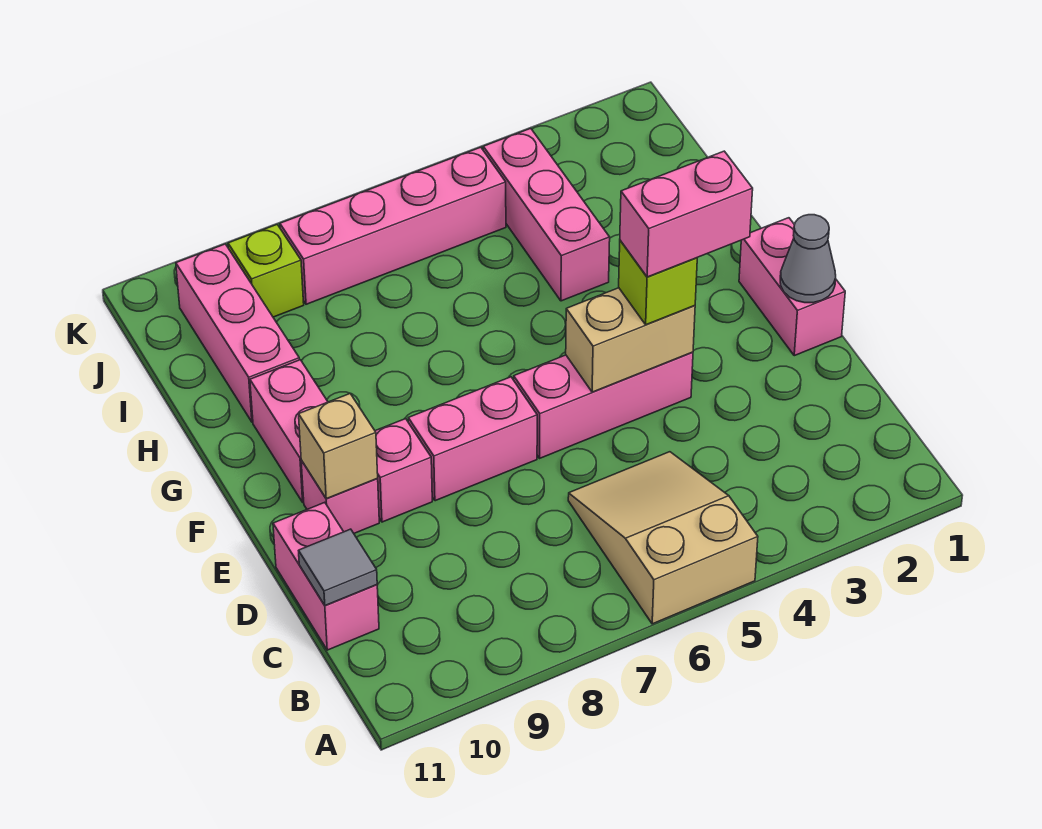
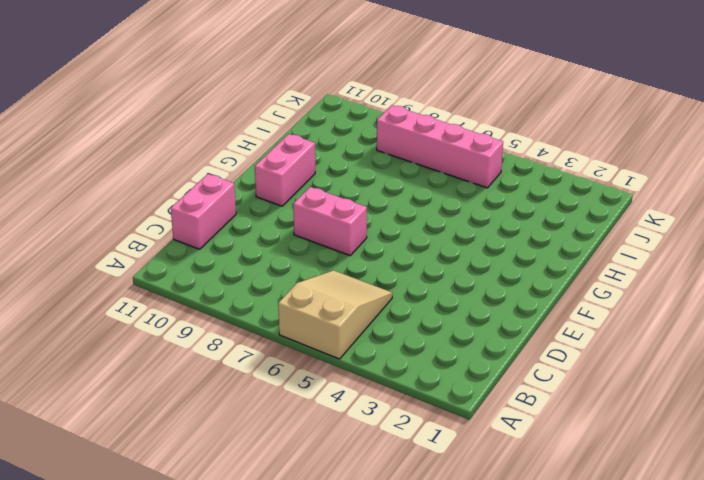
none -> pink brick E1:F1 level 1
none -> pink brick E4:E6 level 1
none -> pink brick E9 level 1

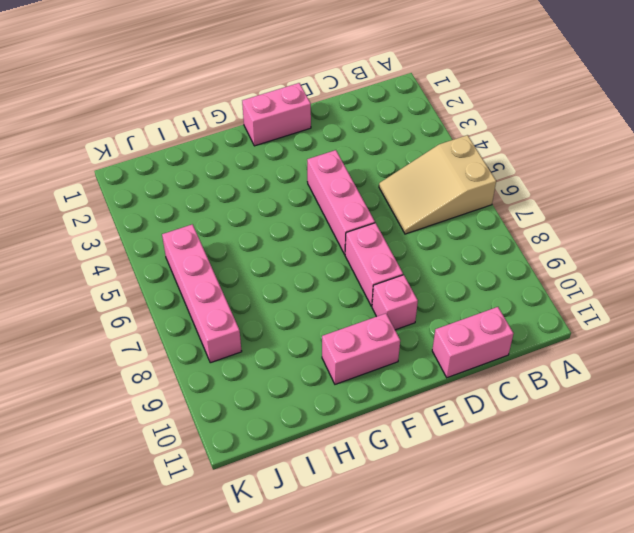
none -> pink brick E10 level 1
none -> pink brick H4:J4 level 1
none -> pink brick H10:J10 level 1

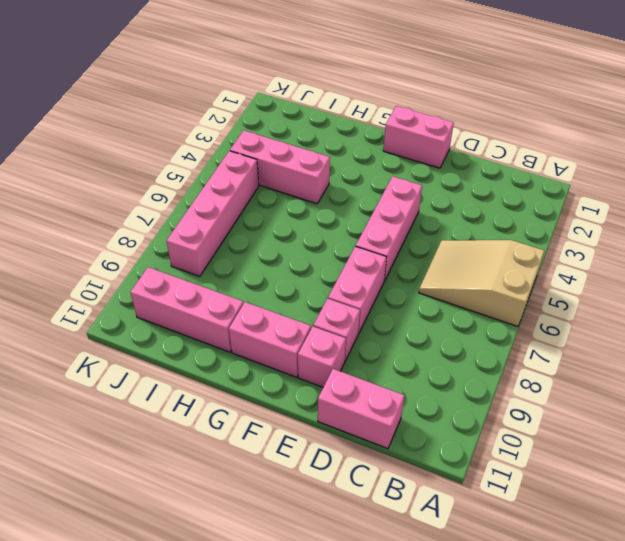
none -> lime brick J9 level 1
none -> grey tile C11 level 2
none -> grey cone E1 level 2

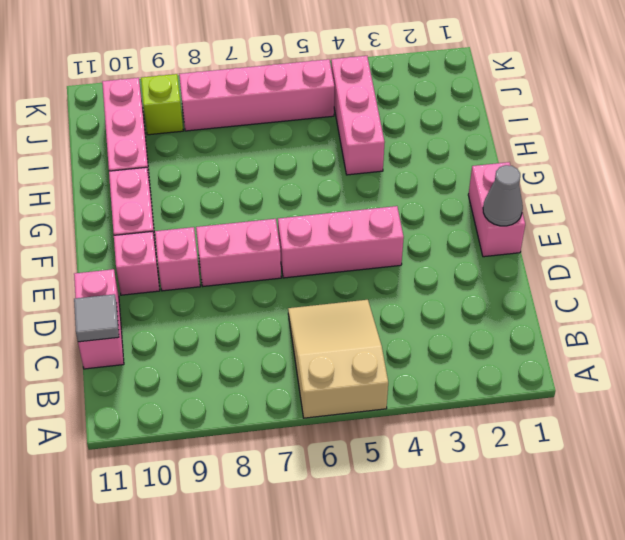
none -> tan brick E4:E5 level 2
none -> tan brick E10 level 2
none -> lime brick E4 level 3

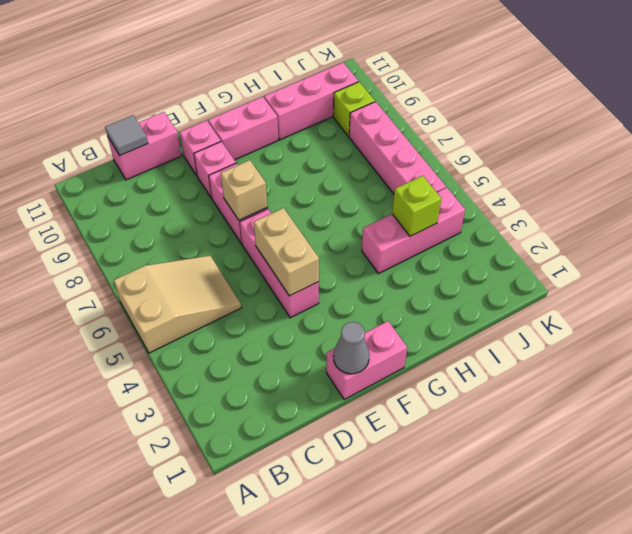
tan brick E7 level 2 -> tan brick E10 level 2
lime brick I4 level 2 -> lime brick E4 level 3
none -> pink brick E3:E4 level 4

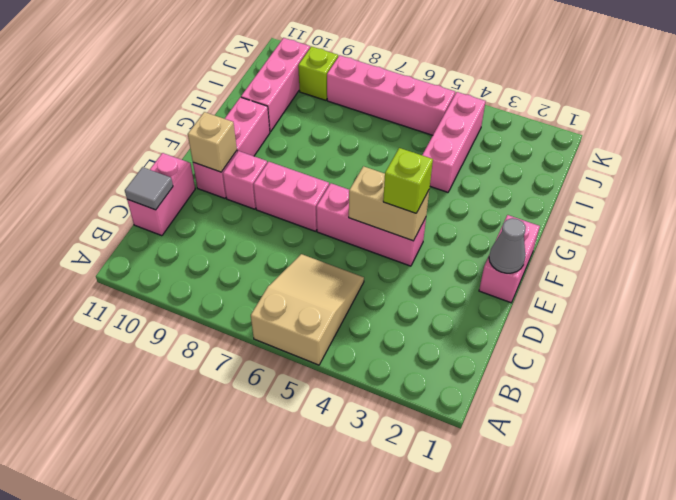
none -> pink brick E3:E4 level 4

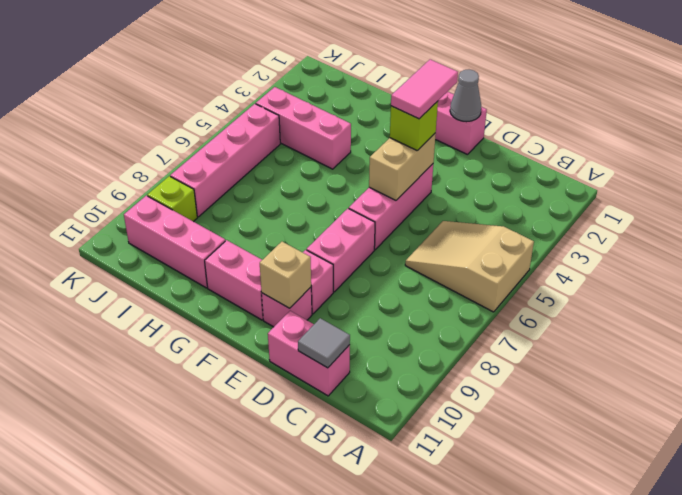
pink tile E3:E4 level 4 -> pink brick E3:E4 level 4

